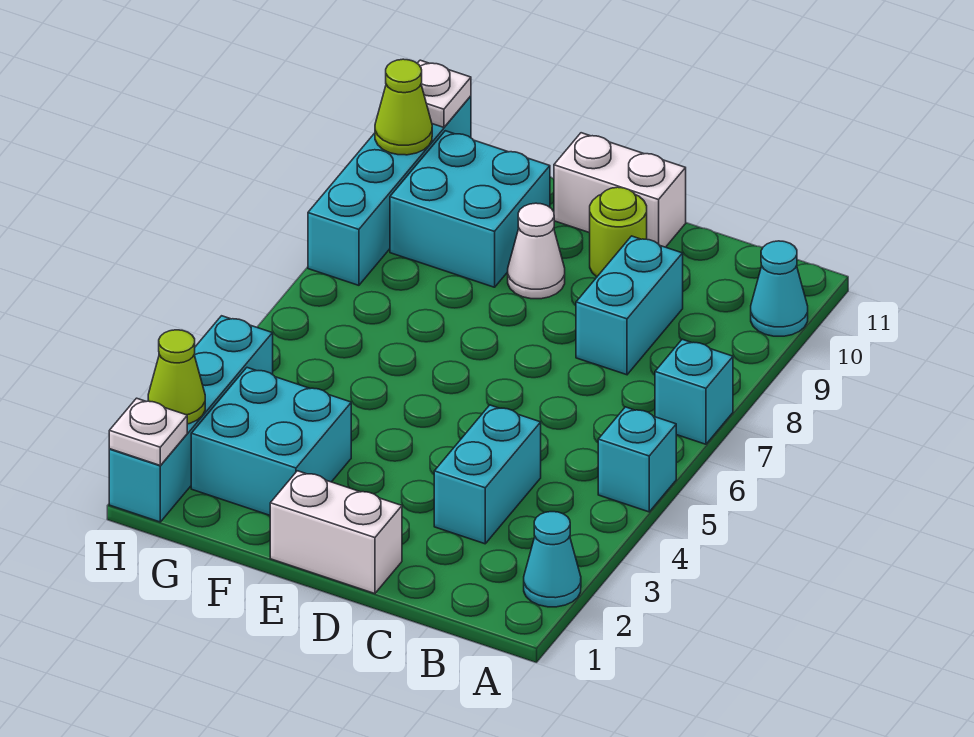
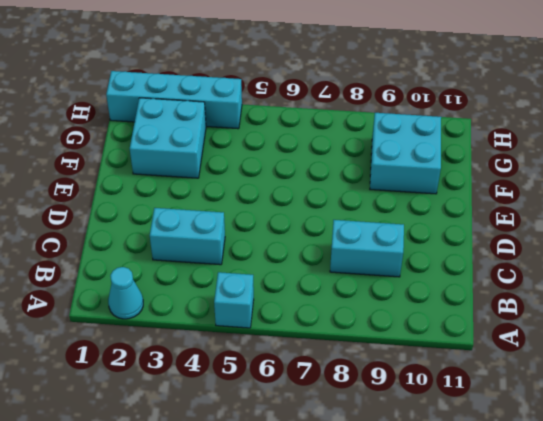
none -> cyan brick A7 level 1
none -> cyan cone A10 level 1
none -> white brick D1:E1 level 1

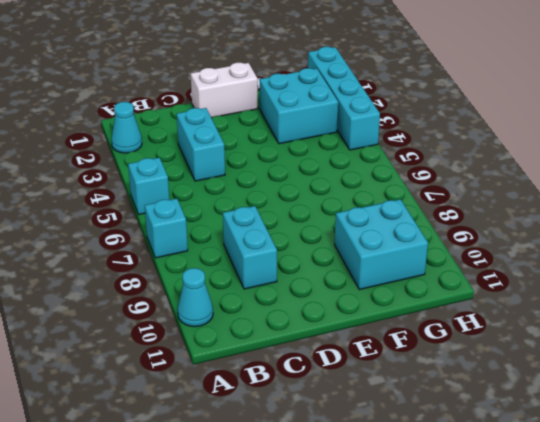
none -> lime round brick D10 level 1
none -> white brick D11:E11 level 1
none -> white cone E9 level 1

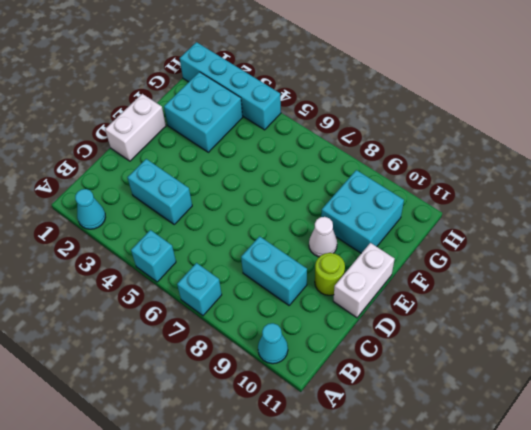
none -> cyan brick H8:H11 level 1
none -> white plate H1 level 2
none -> lime cone H2 level 2

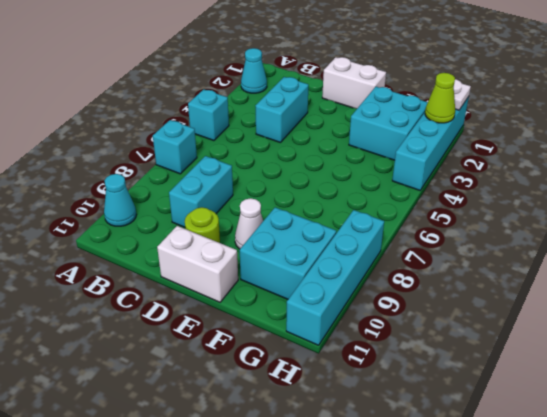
none -> lime cone H10 level 2
none -> white plate H11 level 2

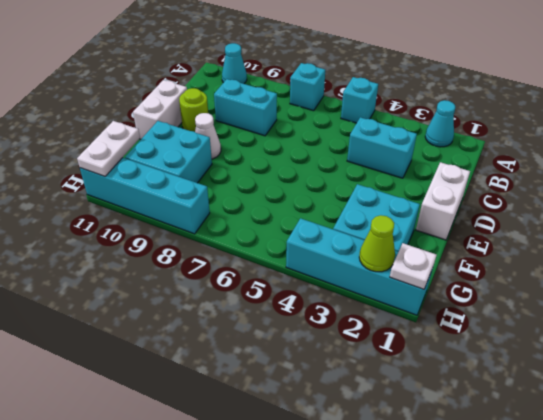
white plate G11:H11 level 2 -> white plate H11 level 2
none -> lime cone H10 level 2

